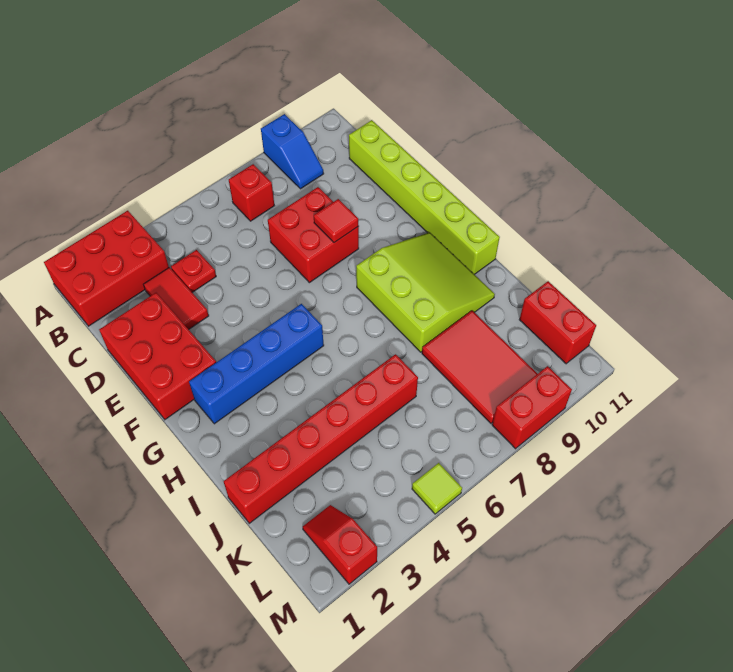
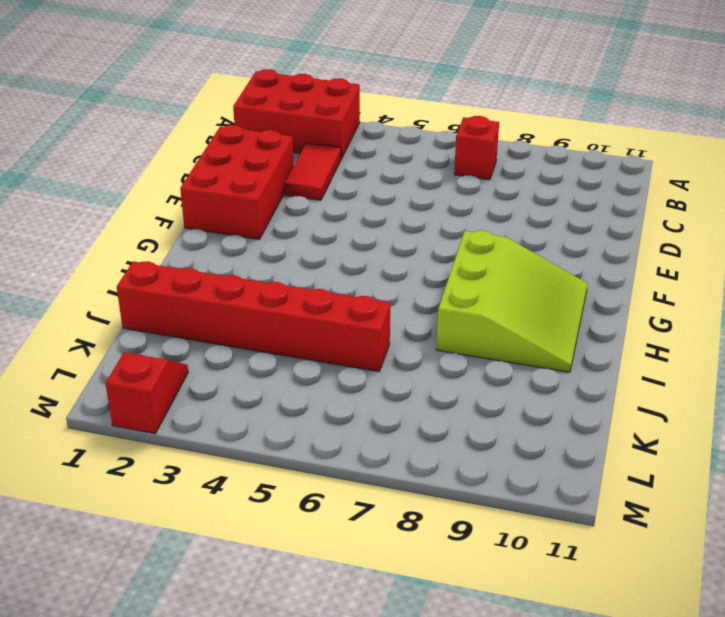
none -> blue slope A9:B9 level 1 top A
none -> red plate C4 level 1
none -> lime brick C11:H11 level 1

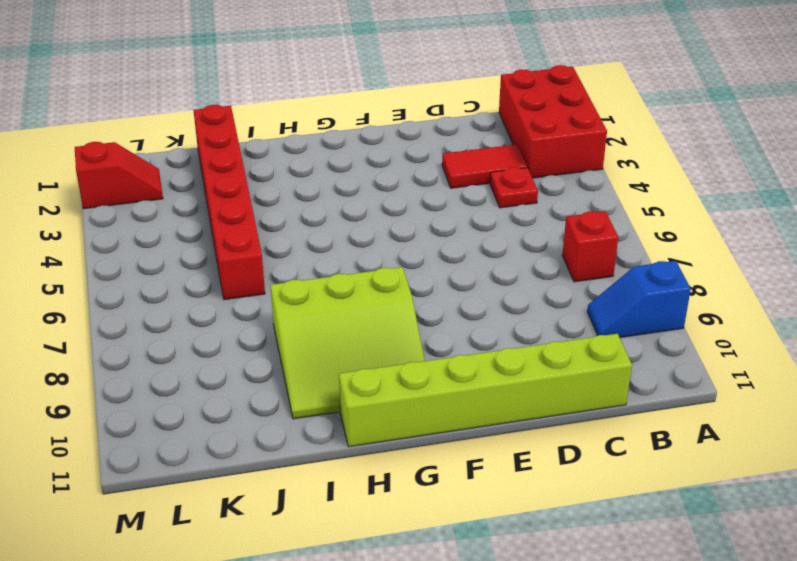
none -> red brick D1:F2 level 1
none -> red brick D7:E8 level 1
none -> blue brick G2:G5 level 1

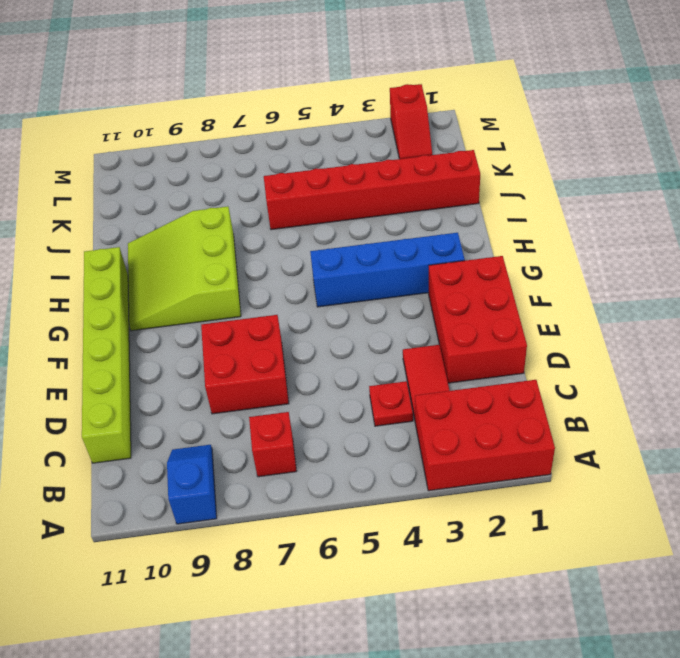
none -> red tile J8:L9 level 1
none -> red brick K11:L11 level 1
none -> lime tile M5 level 1

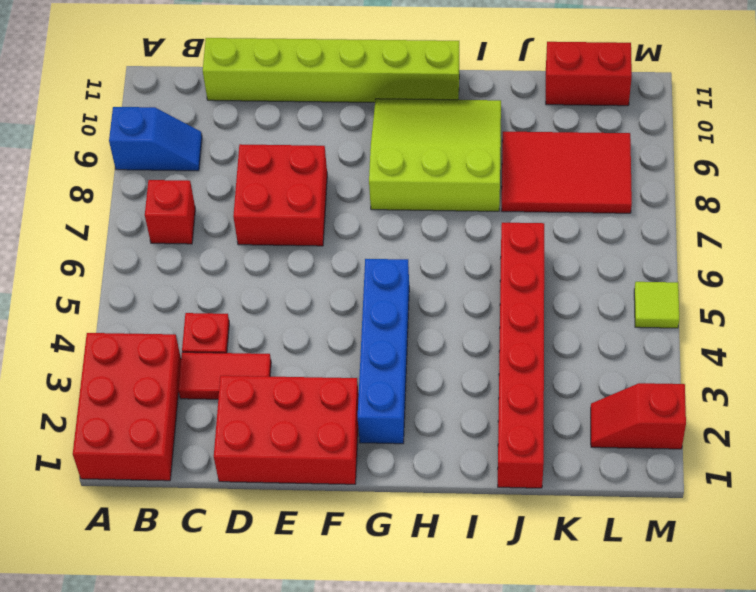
none -> red brick M8:M9 level 1
none -> red tile E8 level 2

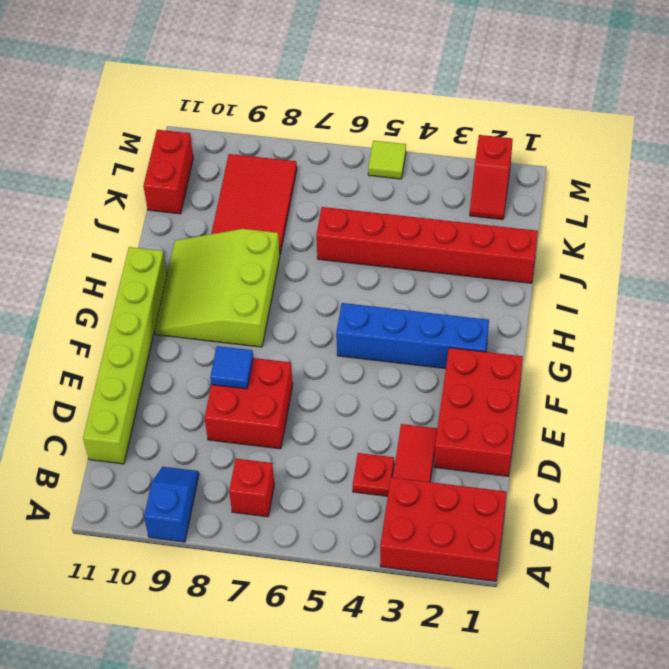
blue tile E8 level 2 -> red tile E8 level 2
none -> red brick M8:M9 level 1

